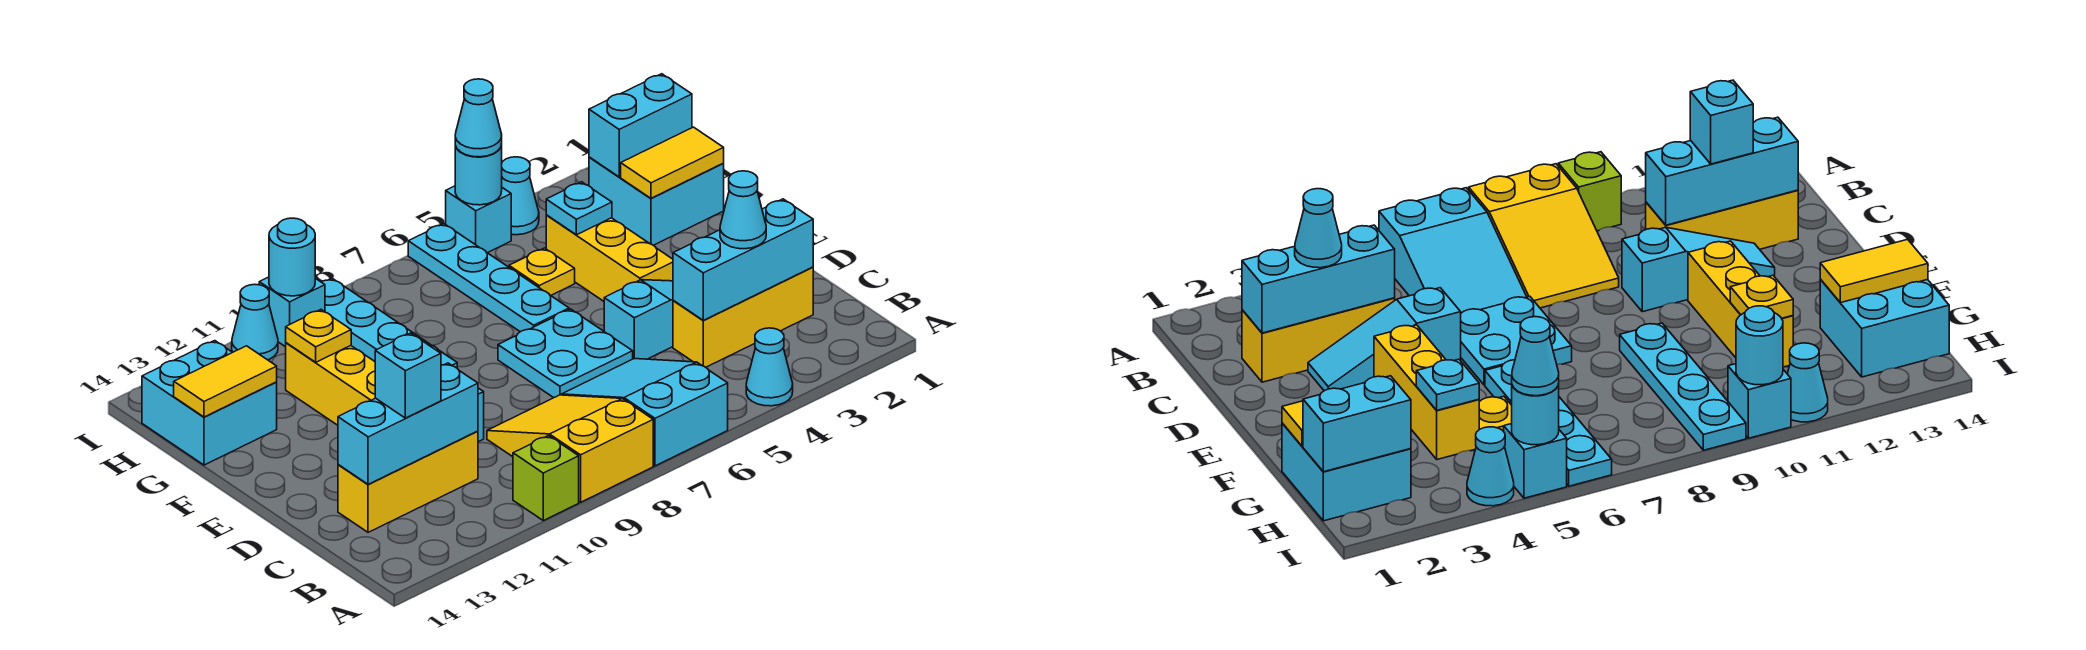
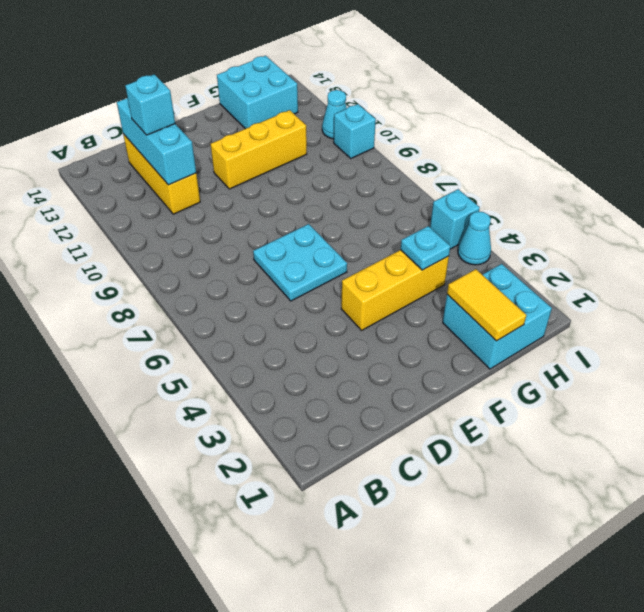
none -> cyan cone A4 level 1
none -> cyan slope A6:C7 level 1 top A
none -> yellow slope A8:C9 level 1 top A
none -> lime brick A10 level 1

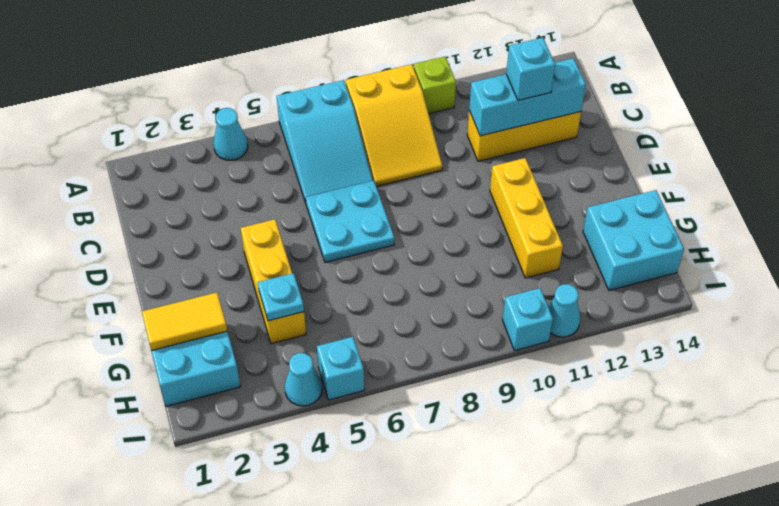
none -> yellow brick C2:C4 level 1
none -> cyan slope D3:D5 level 1 top 5
none -> cyan slope D10:D12 level 1 top 10
none -> cyan plate F6:I6 level 1

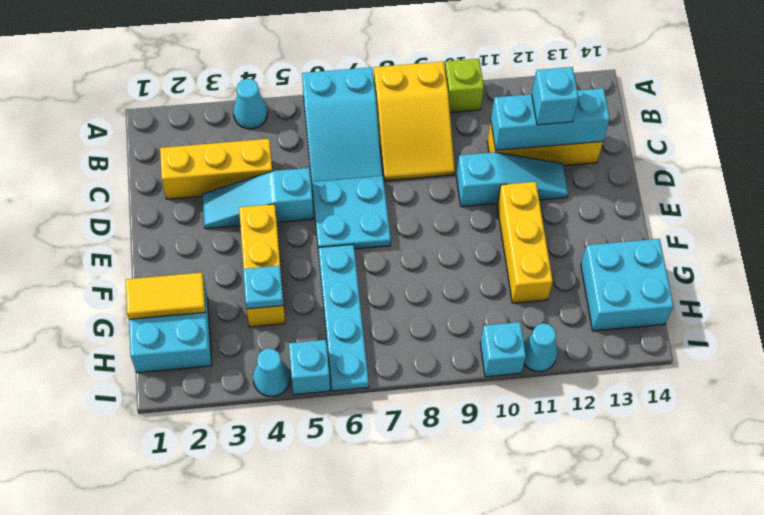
none -> cyan plate F9:I9 level 1
none -> yellow plate G5 level 1
none -> cyan brick C2:C4 level 2
none -> yellow plate G11 level 2

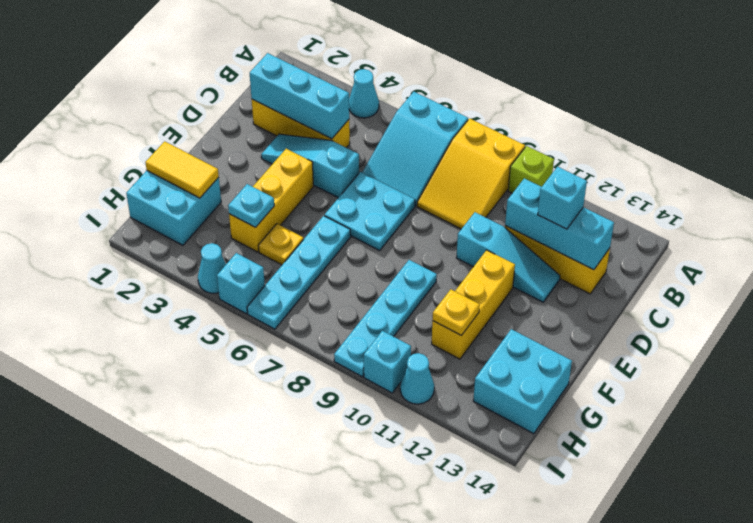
none -> yellow tile G13:G14 level 2
none -> cyan brick H1:H2 level 2
none -> cyan round brick I5 level 2
none -> cyan round brick I10 level 2

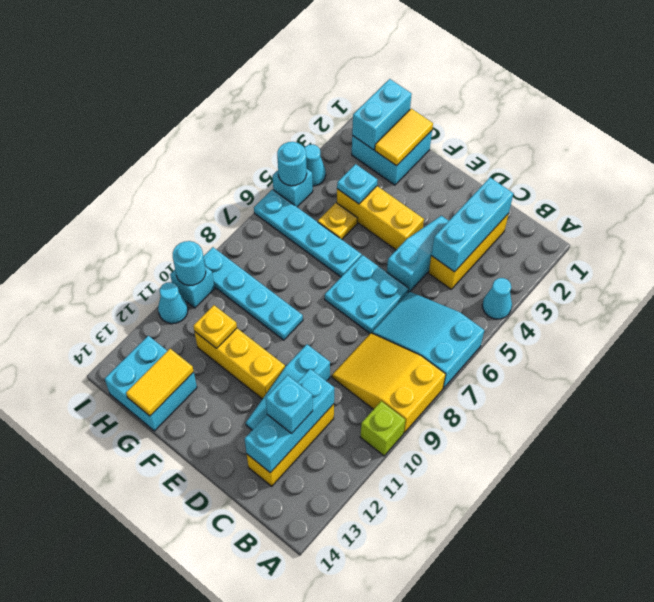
none -> cyan cone C3 level 3
none -> cyan cone I5 level 3

